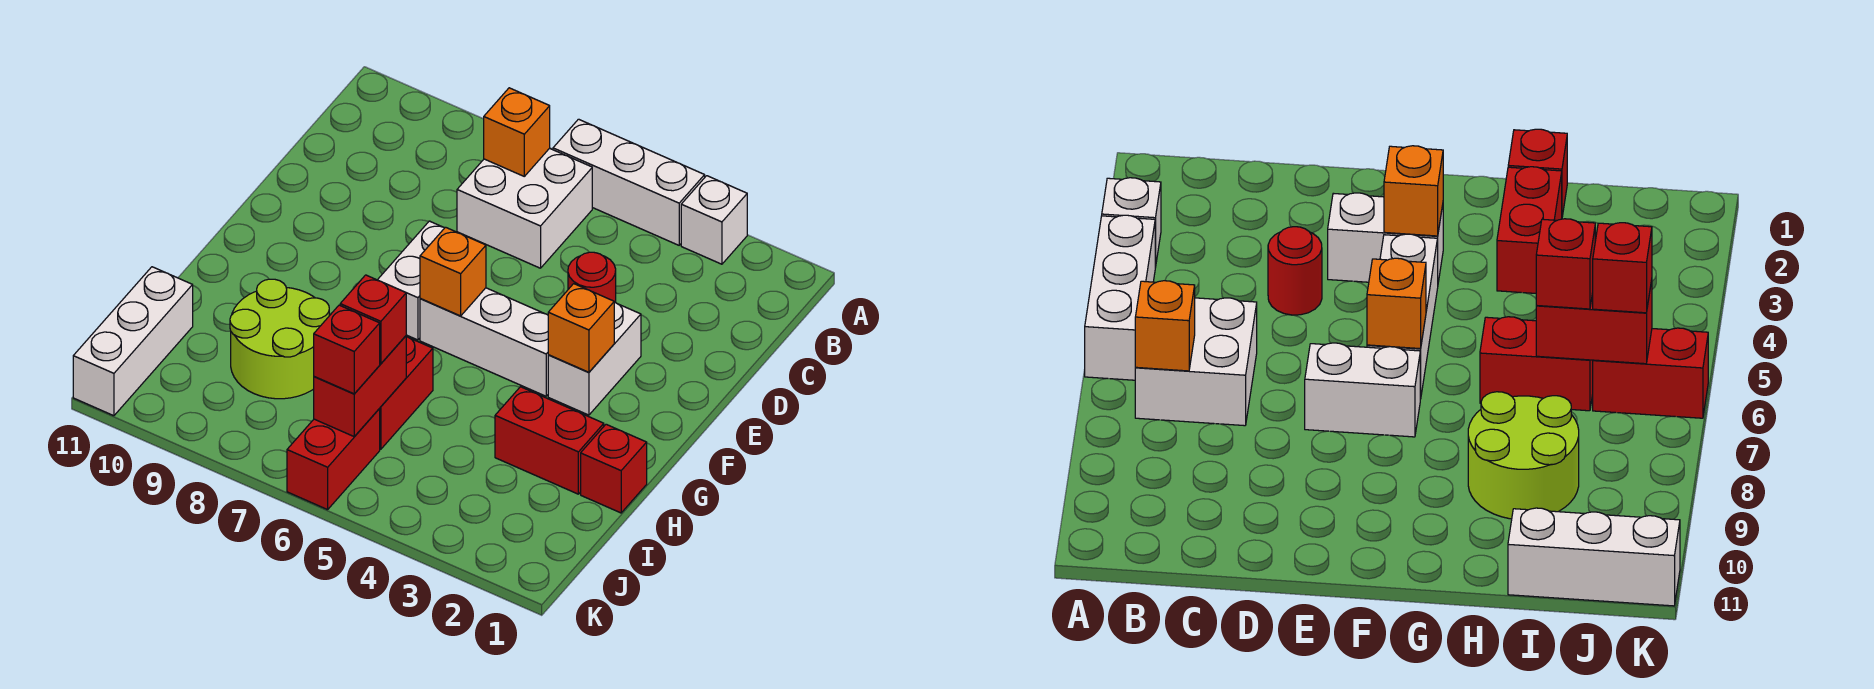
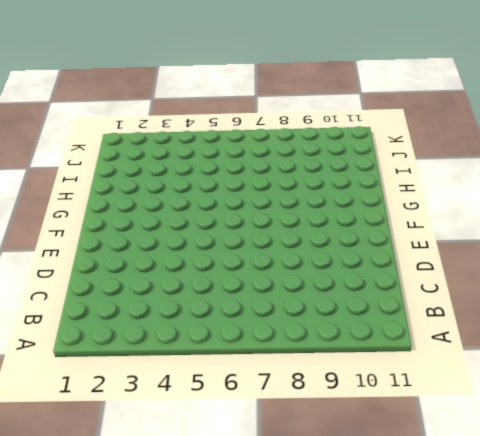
none -> white brick A3 level 1
none -> white brick A4:A6 level 1
none -> white brick B6:C7 level 1

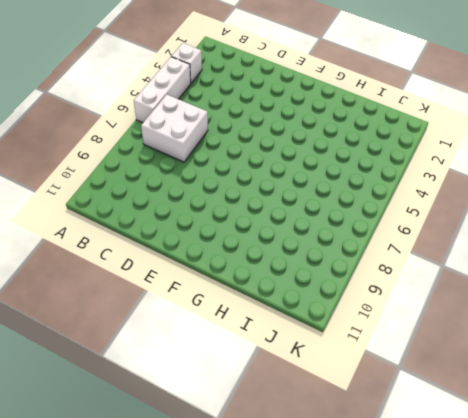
none -> red round brick D4 level 1
none -> white brick E3:F3 level 1
none -> white brick E7:F7 level 1

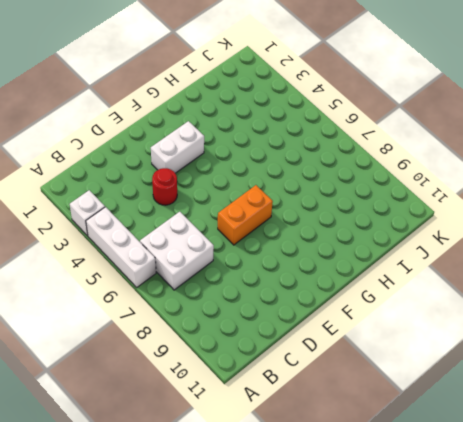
orange brick E7:F7 level 1 -> white brick E7:F7 level 1
none -> white brick F4:F6 level 1
none -> red brick H1 level 1
none -> red brick H2:H3 level 1

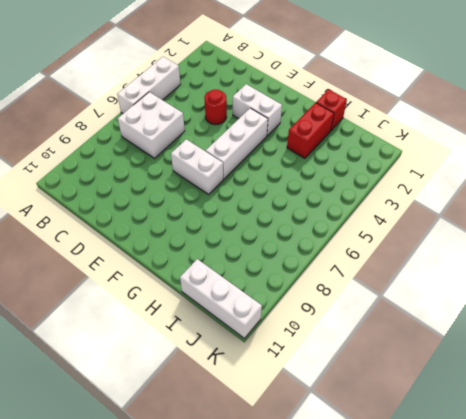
none -> white brick A3 level 1
none -> red brick H6:I6 level 1
none -> lime round brick H8:I9 level 1

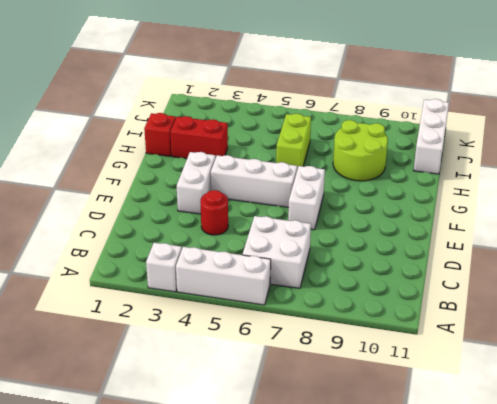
lime brick H6:I6 level 1 -> red brick H6:I6 level 1
none -> red brick J6:K6 level 1
none -> orange brick B7 level 2
none -> orange brick F3 level 2

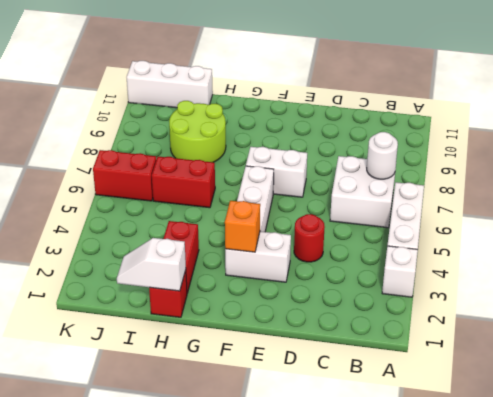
white round brick B7 level 2 -> orange brick B7 level 2
white slope H1:I1 level 2 top H -> none
none -> orange brick F6 level 2
none -> red brick I6:J6 level 2
none -> red brick I6 level 3

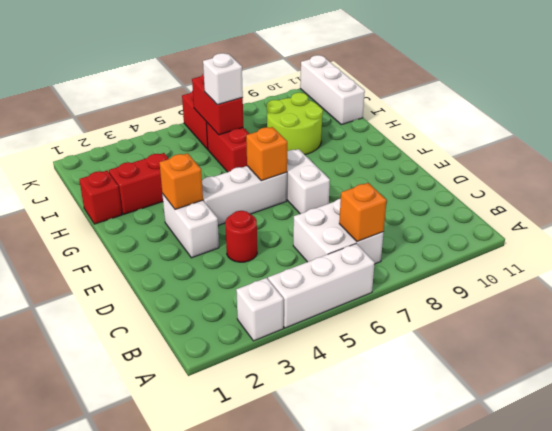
white brick I6 level 3 -> red brick I6 level 3
none -> red brick J6 level 3

